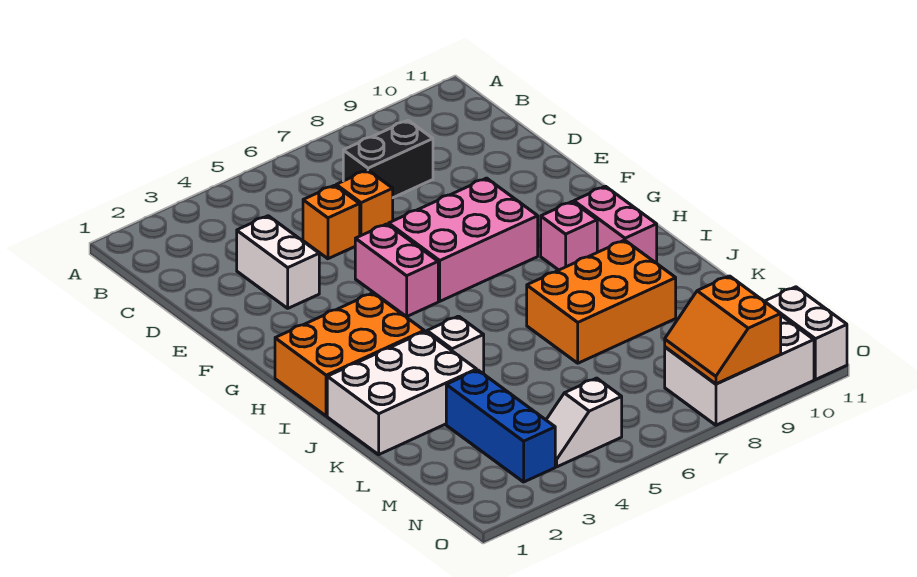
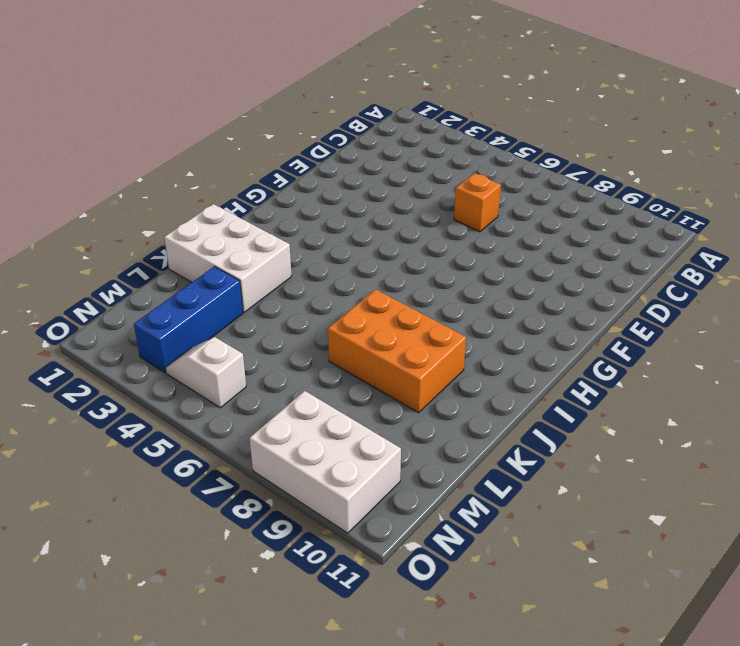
none -> black brick C7:C8 level 1
none -> white brick D3:E3 level 1
none -> orange brick D5 level 1

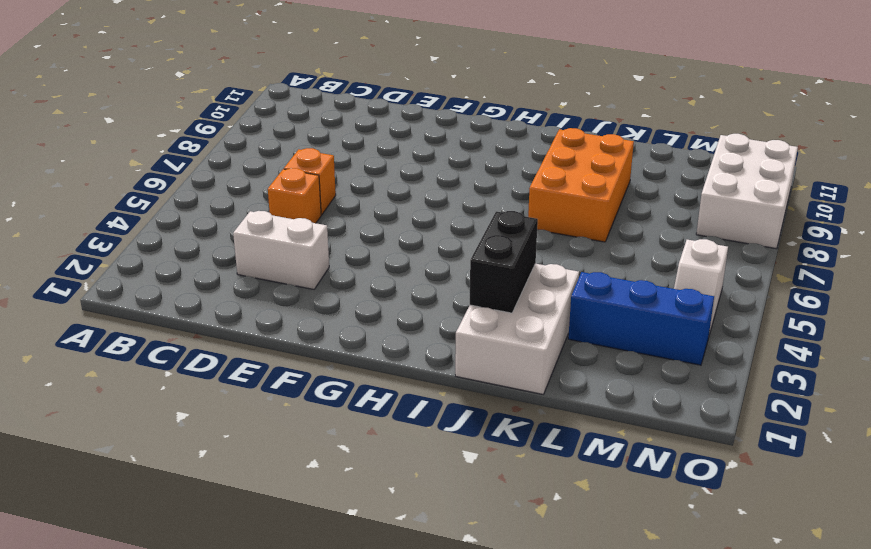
black brick J2:J3 level 2 -> black brick C7:C8 level 1
none -> pink brick F5:G5 level 1
none -> pink brick F6:G8 level 1
none -> orange brick H1:I3 level 1

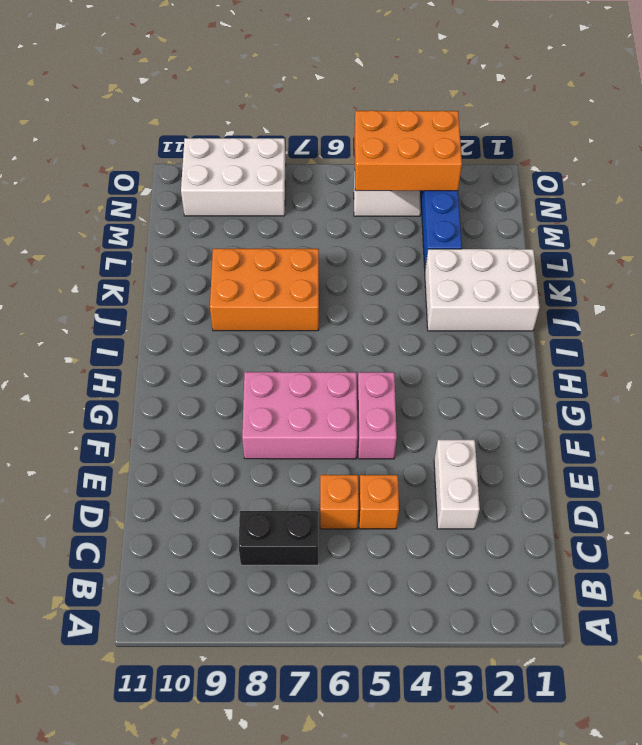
orange brick N3:O5 level 2 -> orange brick H1:I3 level 1
none -> pink brick H9 level 1
none -> pink brick H10:I10 level 1
none -> white brick J4 level 1

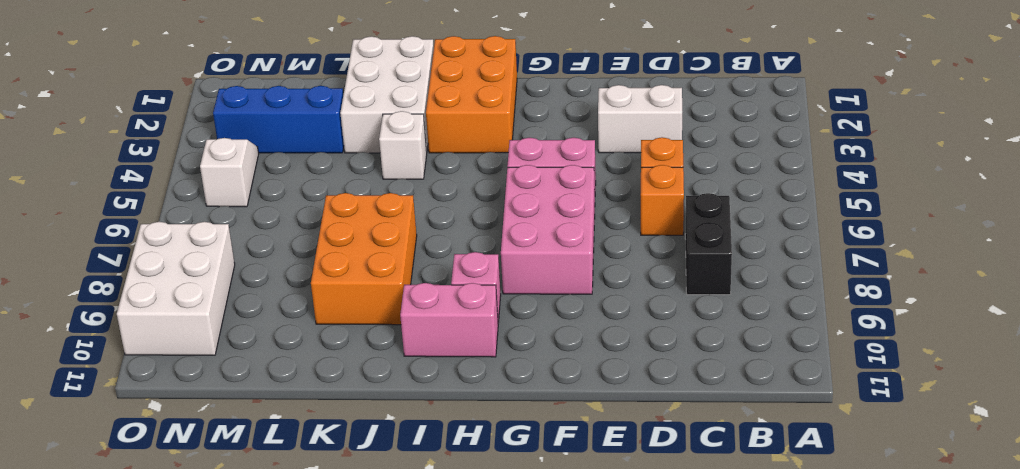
none -> white brick N11:O11 level 1
none -> orange slope N8:O9 level 2 top 9

